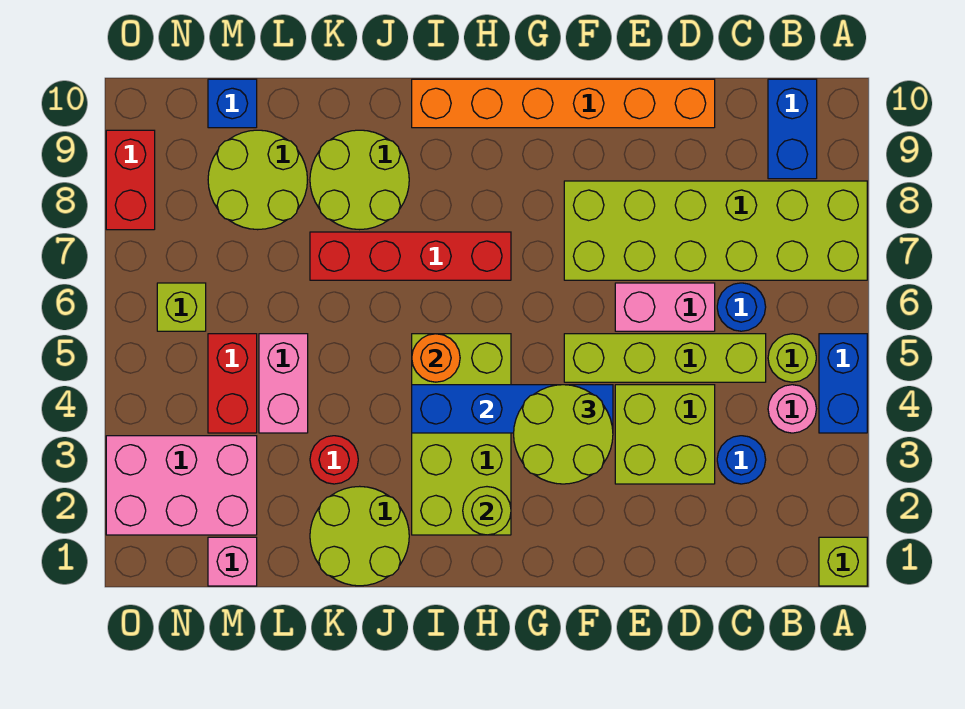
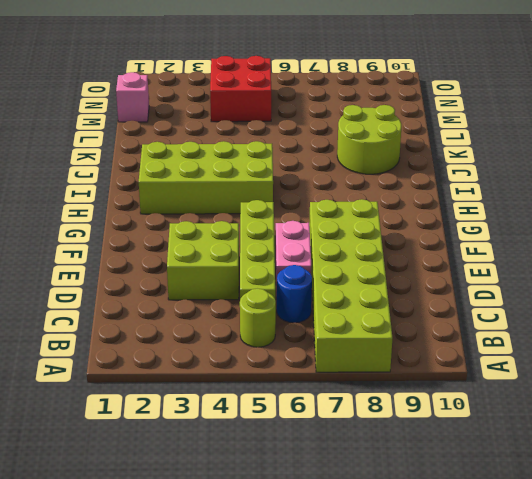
red brick M4:N5 level 1 -> red brick M4:M5 level 1
none -> lime brick A1 level 1
none -> blue brick A4:A5 level 1
none -> pink round brick B4 level 1

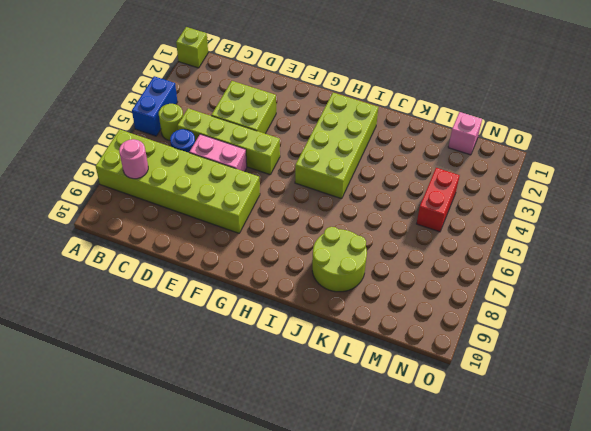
pink round brick B8 level 2 -> pink round brick B4 level 1
none -> blue brick B9:B10 level 1
none -> blue round brick C3 level 1
none -> orange brick D10:I10 level 1

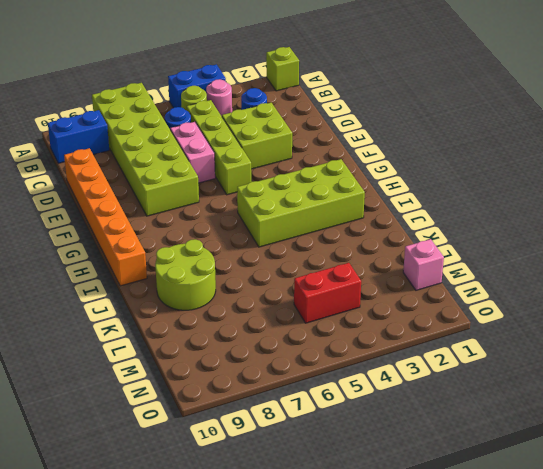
none -> red brick H7:K7 level 1
none -> lime round brick J1:K2 level 1
none -> red round brick K3 level 1

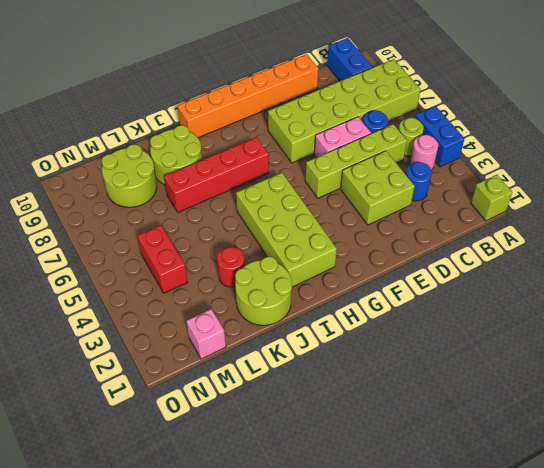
none -> pink brick L4:L5 level 1
none -> pink brick M2:O3 level 1
none -> blue brick M10 level 1

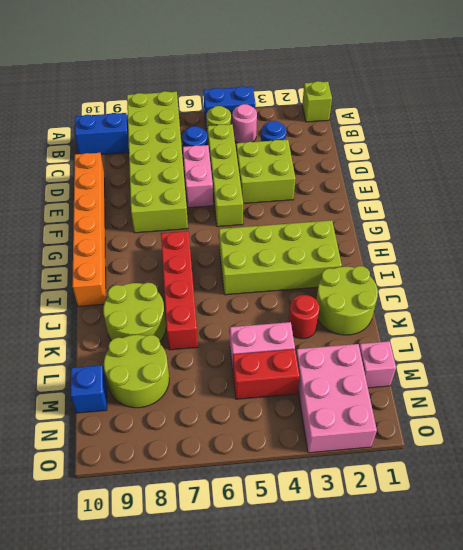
none -> lime brick N6 level 1
none -> red brick O8:O9 level 1
none -> blue brick F4:I4 level 2

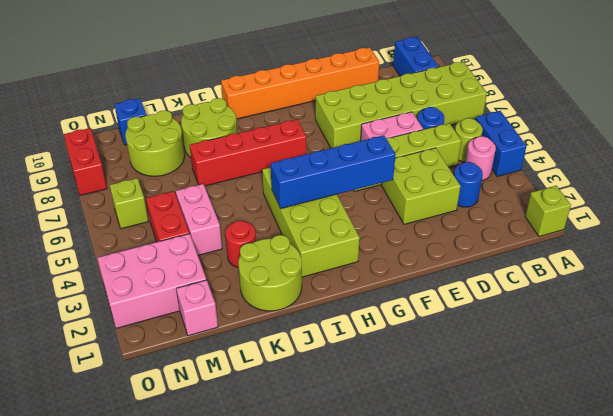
none -> lime round brick H2 level 2
none -> orange round brick I5 level 2
none -> lime round brick F3:G4 level 3

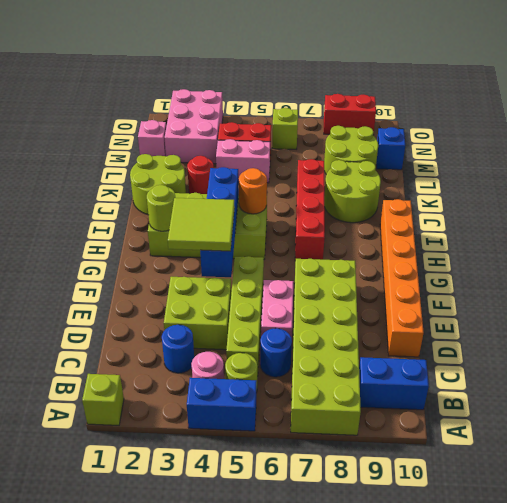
lime tile F3:G4 level 3 -> lime round brick F3:G4 level 3

